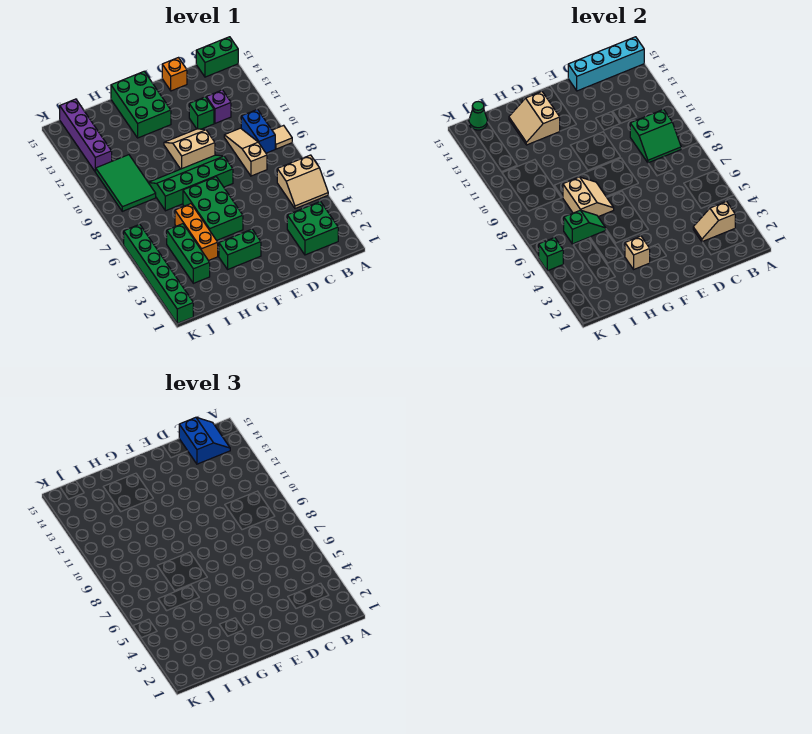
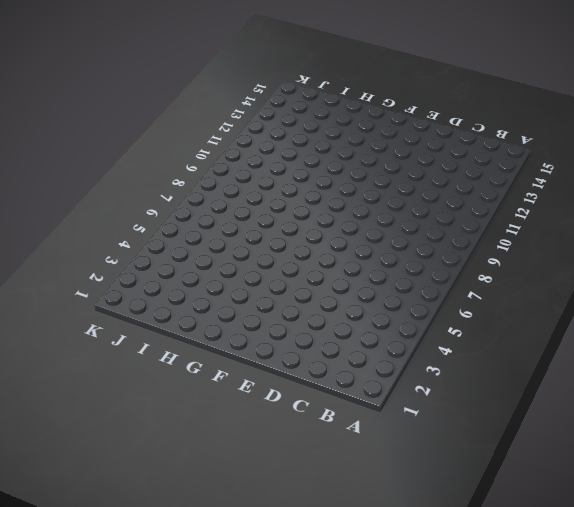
none -> tan slope A5:B6 level 1 top 6
none -> tan tile A9 level 1
none -> green brick A15:B15 level 1

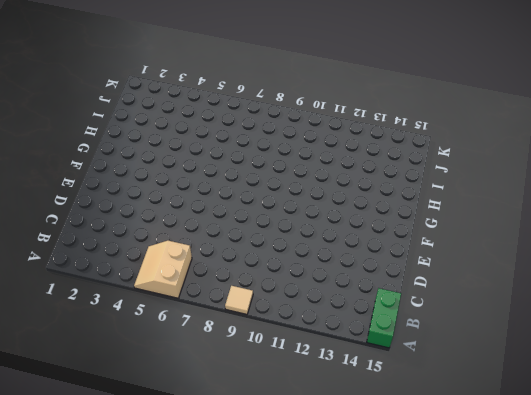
none -> green brick B2:C3 level 1
none -> blue brick B9:B10 level 1
none -> tan slope C8:C10 level 1 top 8

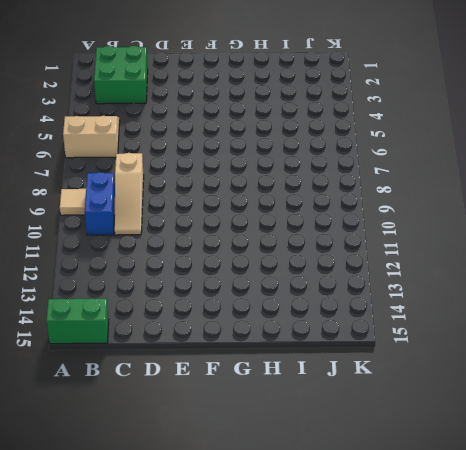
none -> purple brick C12 level 1
none -> green brick D12 level 1
none -> orange brick D15 level 1

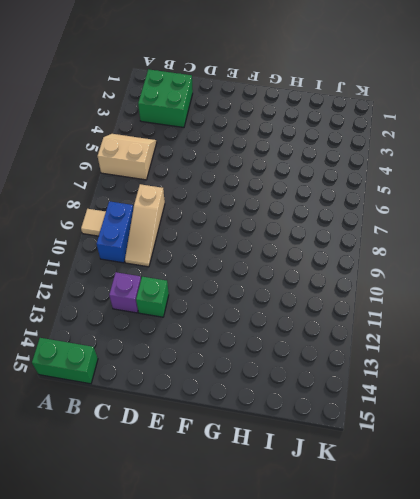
none -> orange brick D15 level 1
none -> green slope E8:H9 level 1 top 8
none -> tan slope E10:F11 level 1 top 10

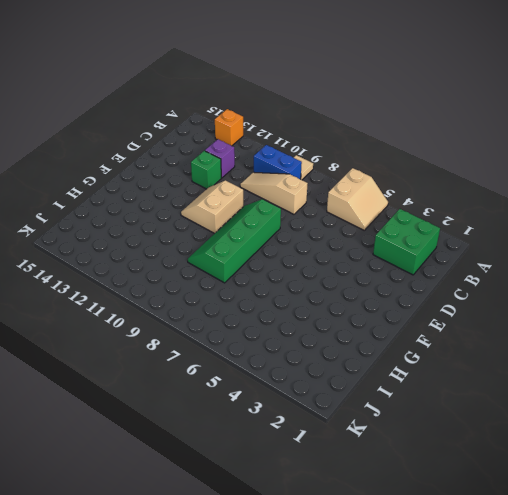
orange brick A13 level 1 -> orange brick D15 level 1
none -> green brick A15:B15 level 1
none -> green brick F3:G3 level 1
none -> green brick F5:G7 level 1

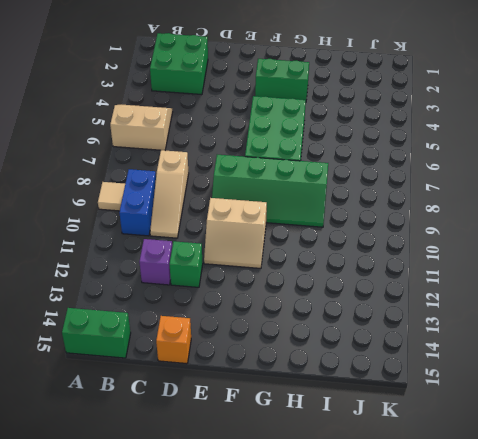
none -> green brick F13:G15 level 1
none -> orange brick H4:H6 level 1
none -> green brick I3:I5 level 1

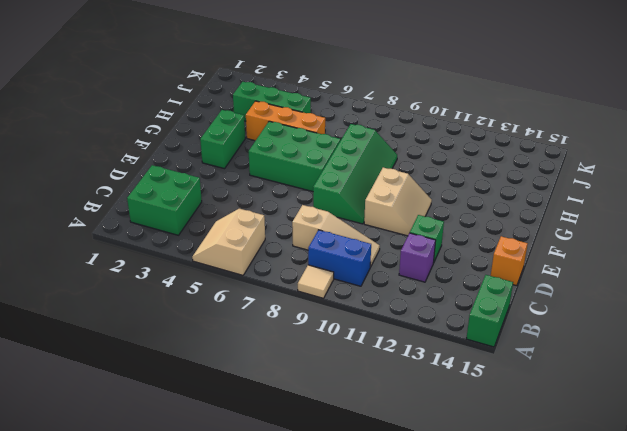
none -> green brick F13:G15 level 1
none -> green tile I9:J11 level 1
none -> purple brick J12:J15 level 1

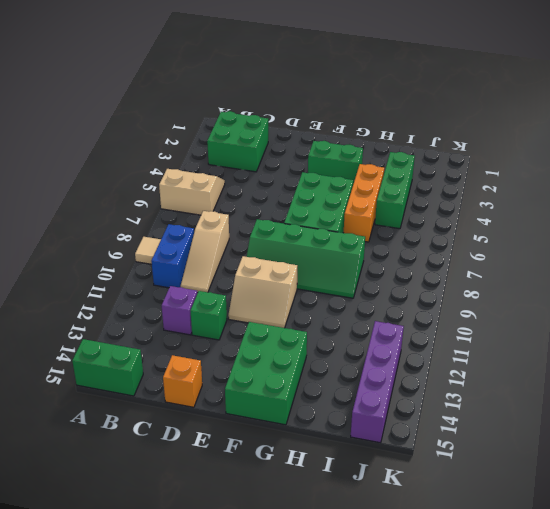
none -> green tile I9:J11 level 1
none -> green brick K1:K6 level 1
none -> cyan brick A15:D15 level 2

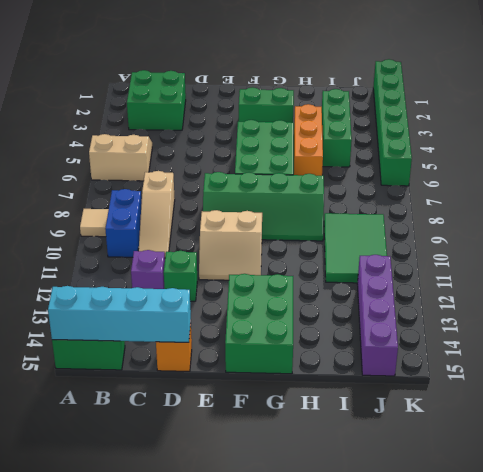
none -> tan slope B3:C3 level 2 top B
none -> green slope B9:C10 level 2 top 10
none -> tan brick G3 level 2

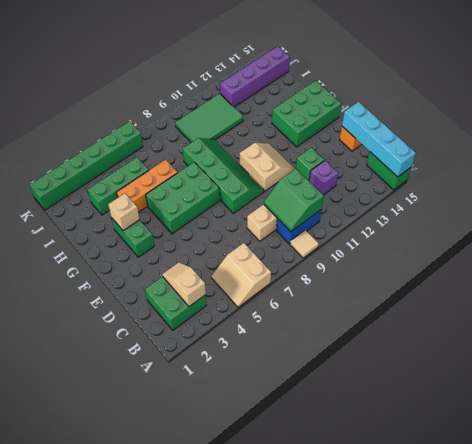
none -> tan slope G7:H8 level 2 top H
none -> tan slope G13:H14 level 2 top G
none -> green slope H6:I6 level 2 top I

